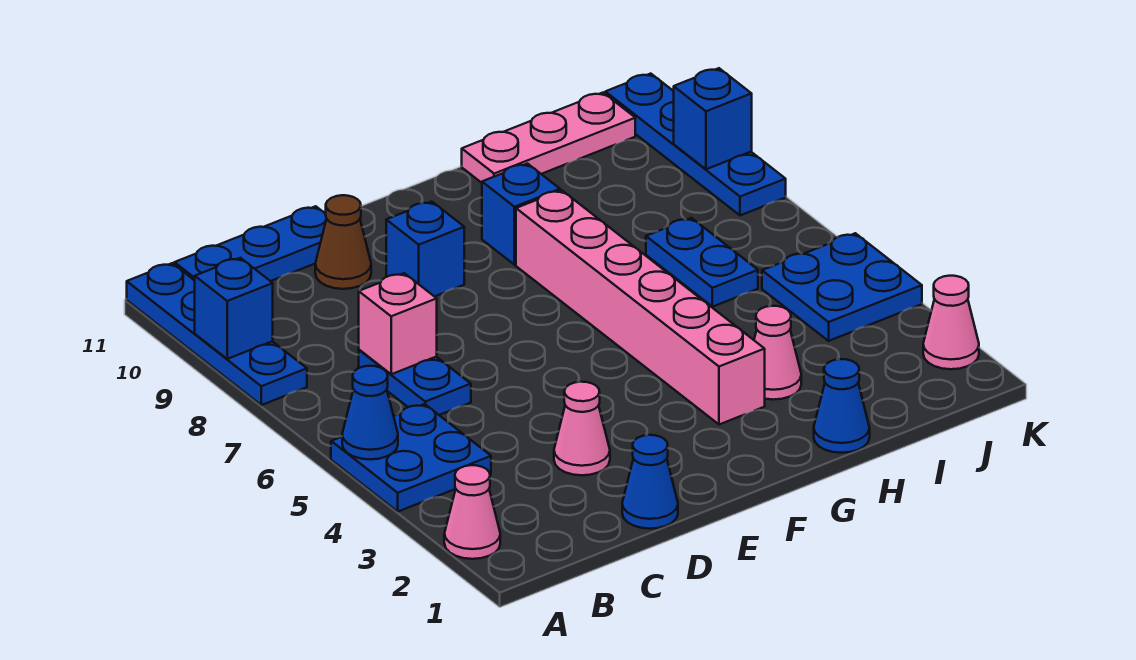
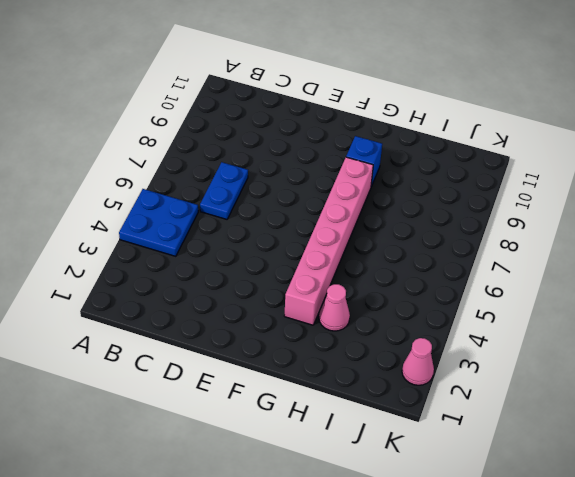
none -> pink cone A2 level 1
none -> blue plate A8:A11 level 1
none -> blue plate B11:D11 level 1

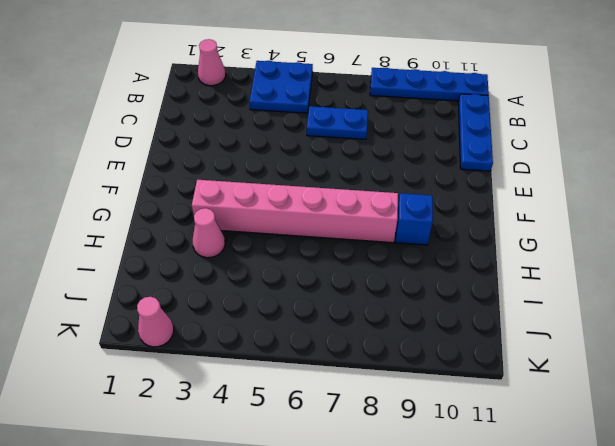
none -> blue cone D1 level 1
none -> pink cone D3 level 1
none -> brown cone D10 level 1

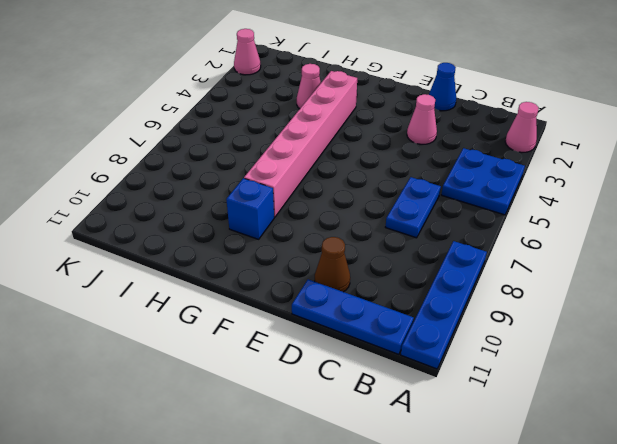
none -> blue brick E9 level 1
none -> blue cone H1 level 1
none -> pink plate H11:J11 level 1

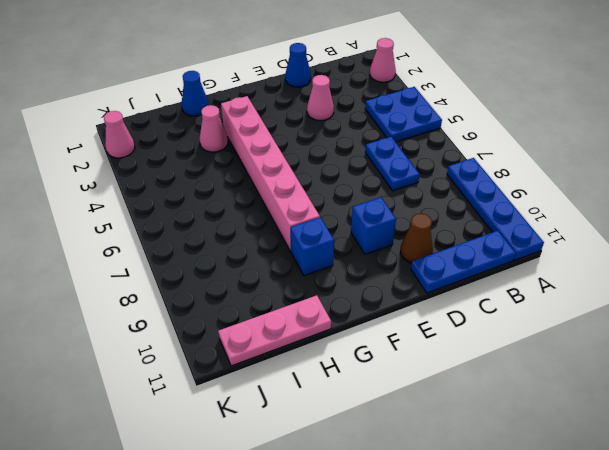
none -> blue plate I6:I7 level 1
none -> blue plate J4:K5 level 1
none -> blue plate K8:K11 level 1

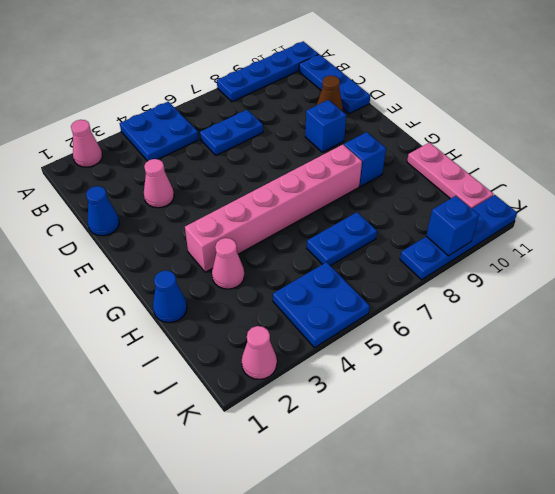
none -> blue cone A5 level 2
none -> blue brick A9 level 2
none -> pink brick C7 level 2

